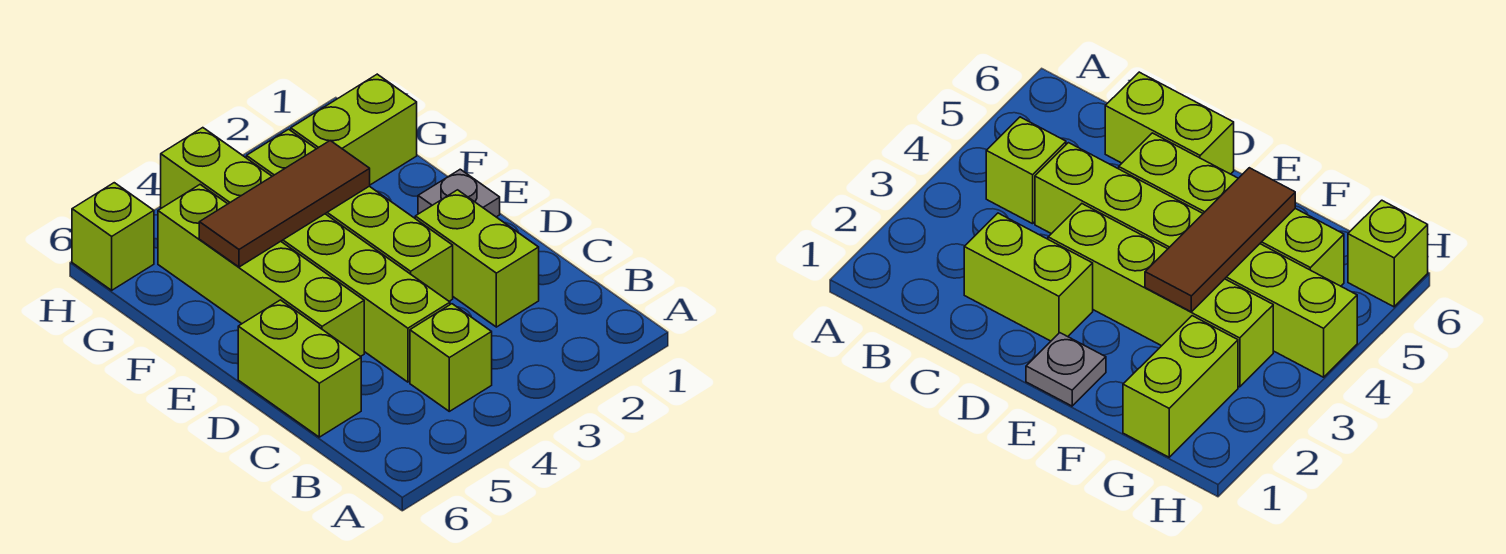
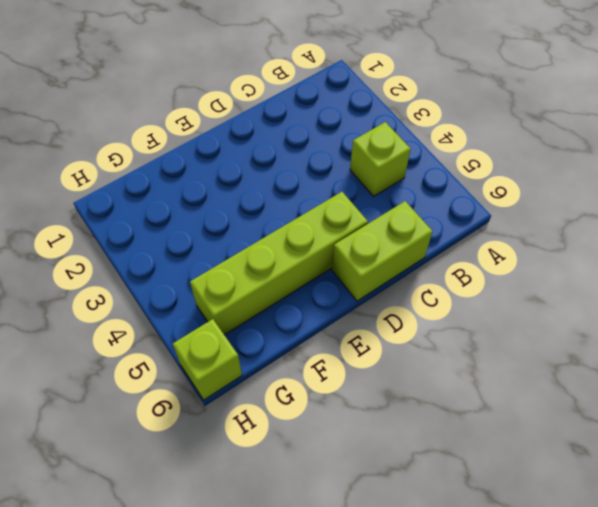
none -> lime brick C2:D2 level 1
none -> lime brick C4:H4 level 1

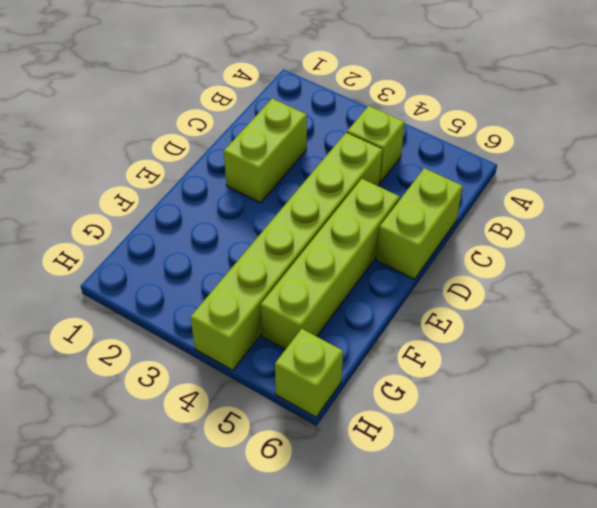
none -> lime brick D3:G3 level 1
none -> grey plate E1 level 1

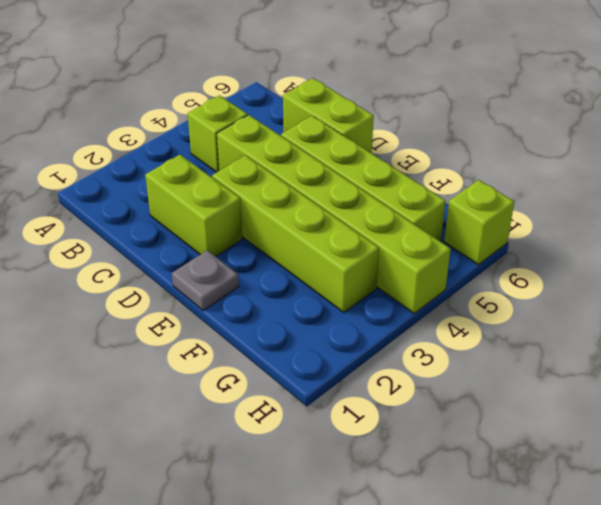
none -> lime brick G1:G2 level 1
none -> brown tile F3:F5 level 2

